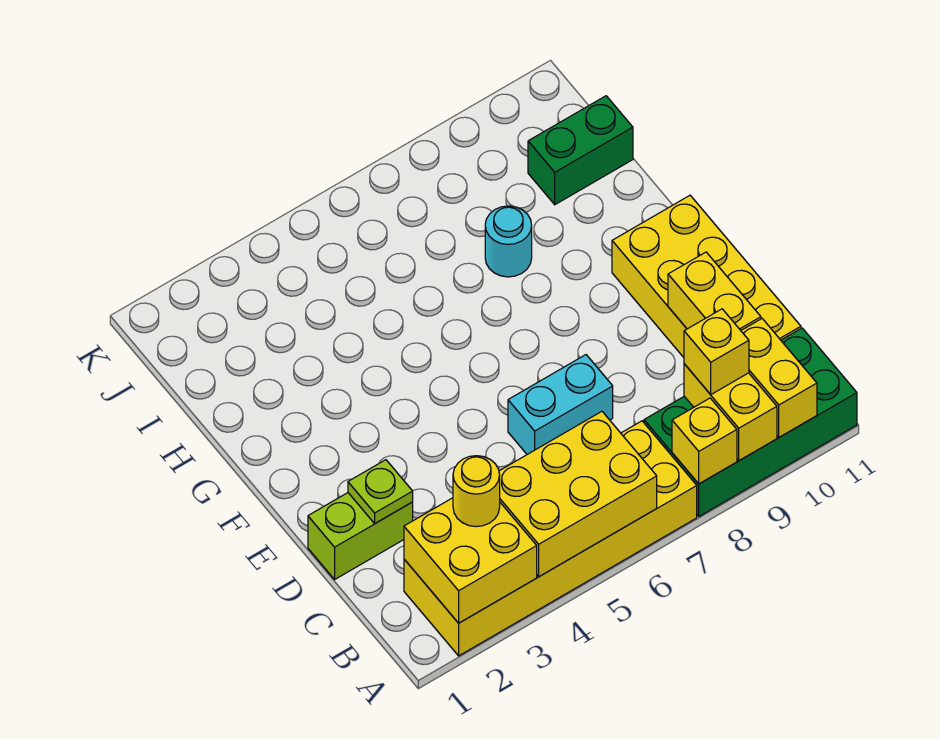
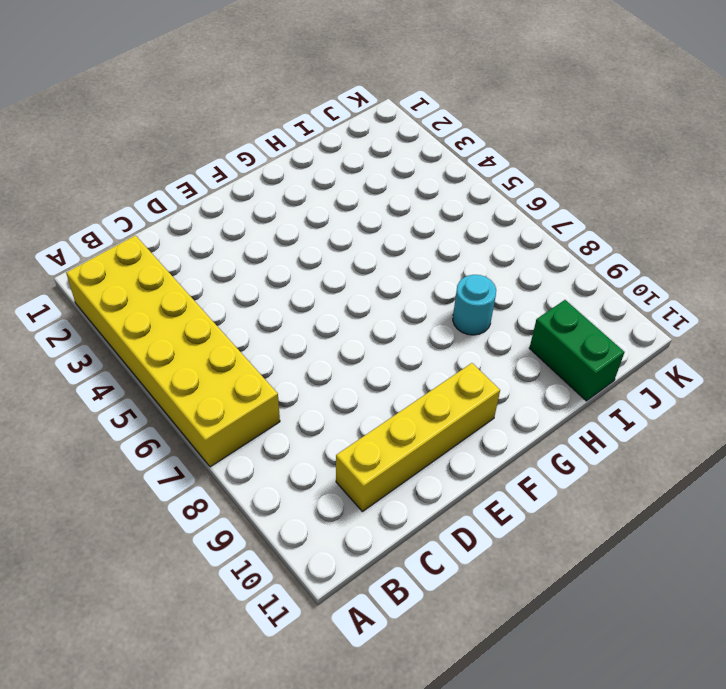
yellow brick C10:F10 level 1 -> yellow brick C10:F11 level 1
none -> green brick A8:B11 level 1
none -> lime brick D1:D2 level 1
none -> cyan brick D6:D7 level 1

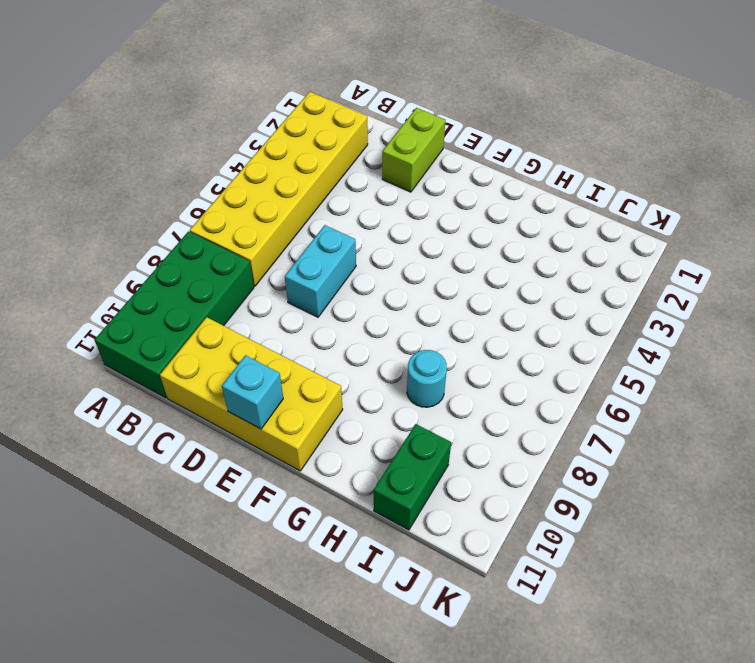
cyan brick E11 level 2 -> none
none -> yellow brick A2:B3 level 2
none -> yellow brick A4:B6 level 2
none -> yellow brick A8 level 2

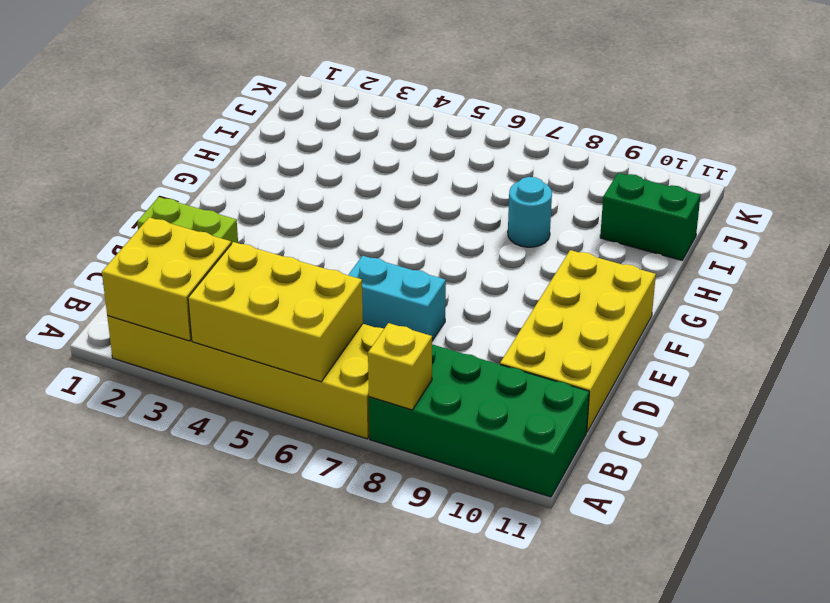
none -> yellow brick A9:B9 level 2
none -> yellow brick A10:B10 level 2
none -> yellow brick C10:D10 level 2

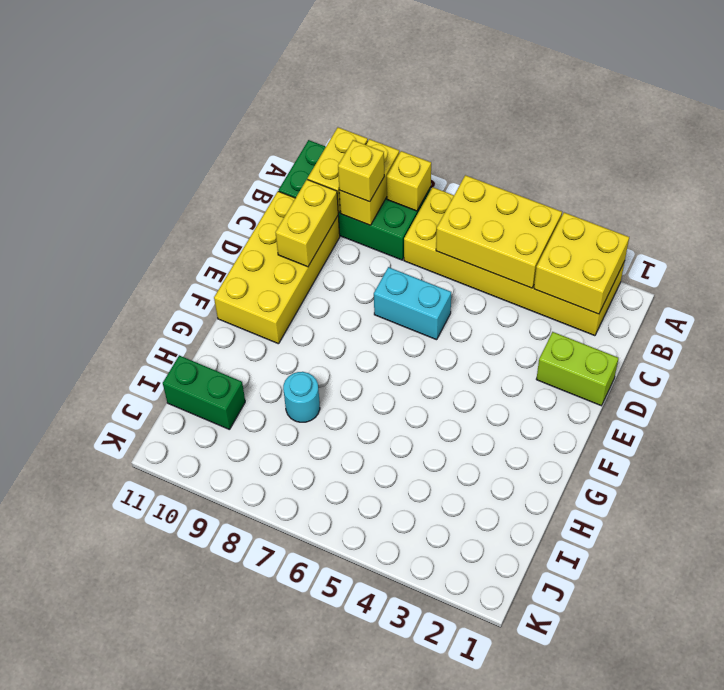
none -> lime plate D2 level 2
none -> yellow round brick B3 level 3

